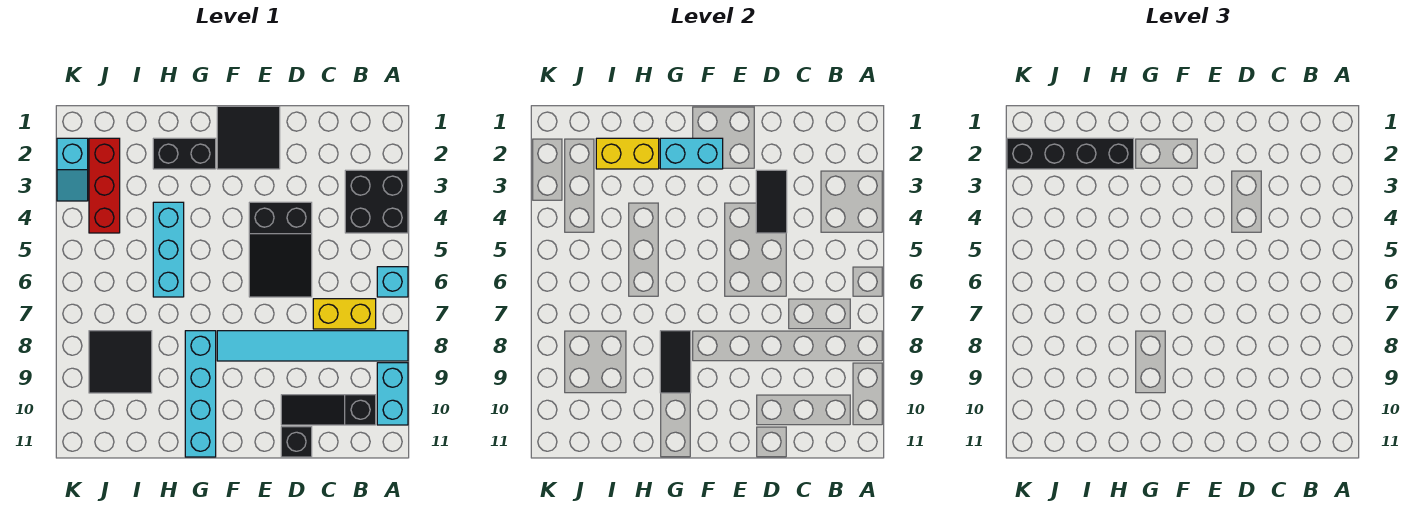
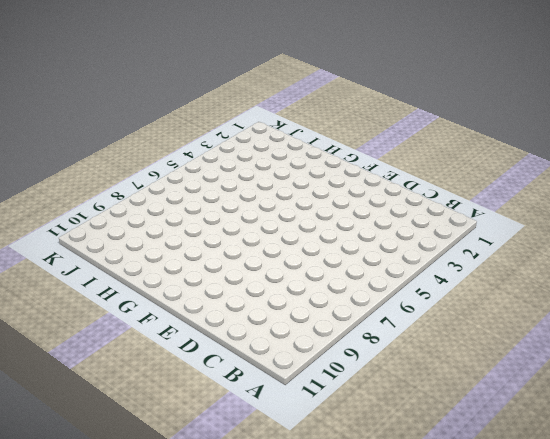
none -> black brick A3:B4 level 1
none -> cyan brick A6 level 1
none -> cyan tile A8:F8 level 1

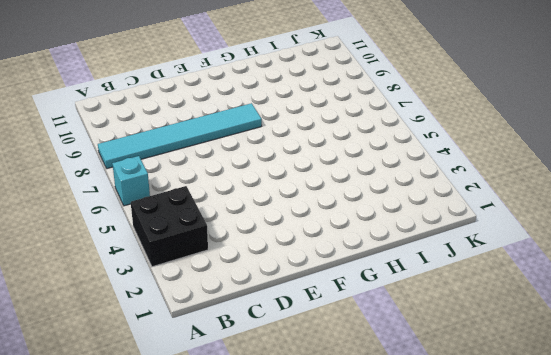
none -> cyan brick A9:A10 level 1
none -> yellow brick B7:C7 level 1
none -> black slope B10:D10 level 1 top B

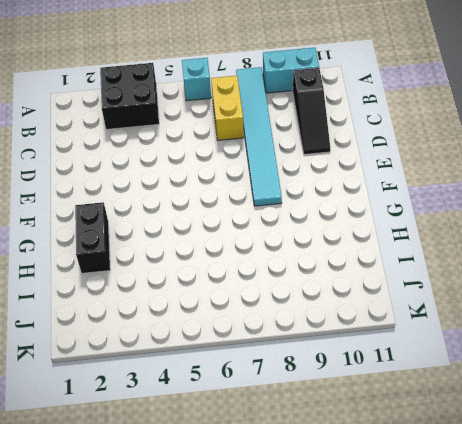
none -> black slope D4:E6 level 1 top 4
none -> black brick D11 level 1
none -> black tile E1:F2 level 1

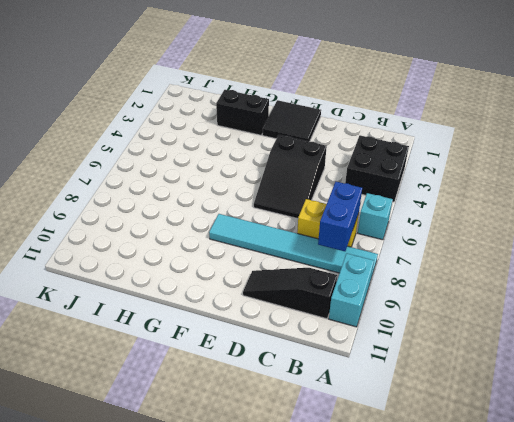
blue brick B7:B8 level 2 -> none
none -> black brick D11 level 1
none -> cyan brick G8:G11 level 1
none -> cyan brick H4:H6 level 1

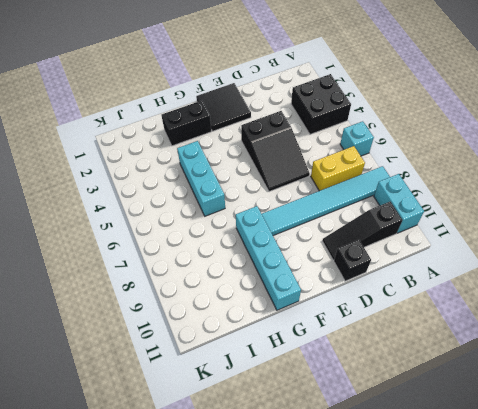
none -> black tile I8:J9 level 1
none -> red brick J2:J4 level 1
none -> cyan slope K2:K3 level 1 top 2

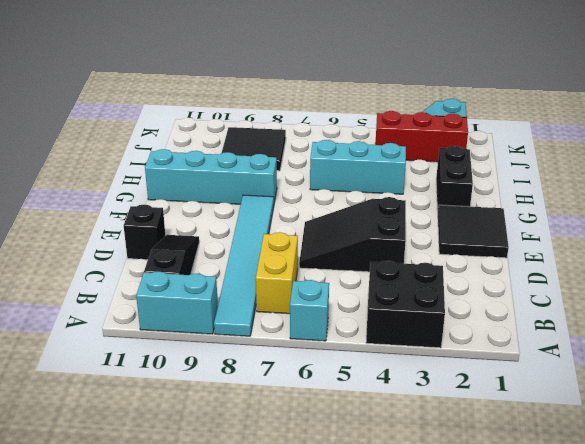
none -> black tile D3:D4 level 2
none -> cyan brick F2:G2 level 2
none -> black tile G8:G9 level 2

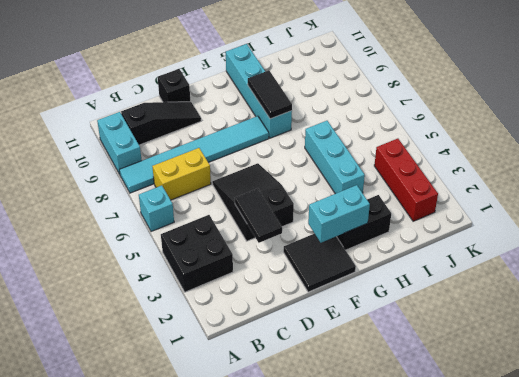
none -> black tile I8:J9 level 1
none -> cyan slope K2:K3 level 1 top 2
none -> yellow brick H2:I2 level 2

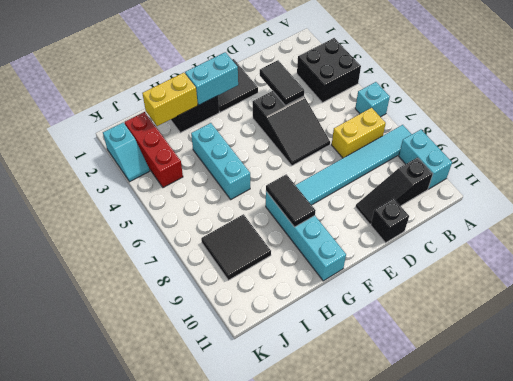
none -> black brick H2:K2 level 3

